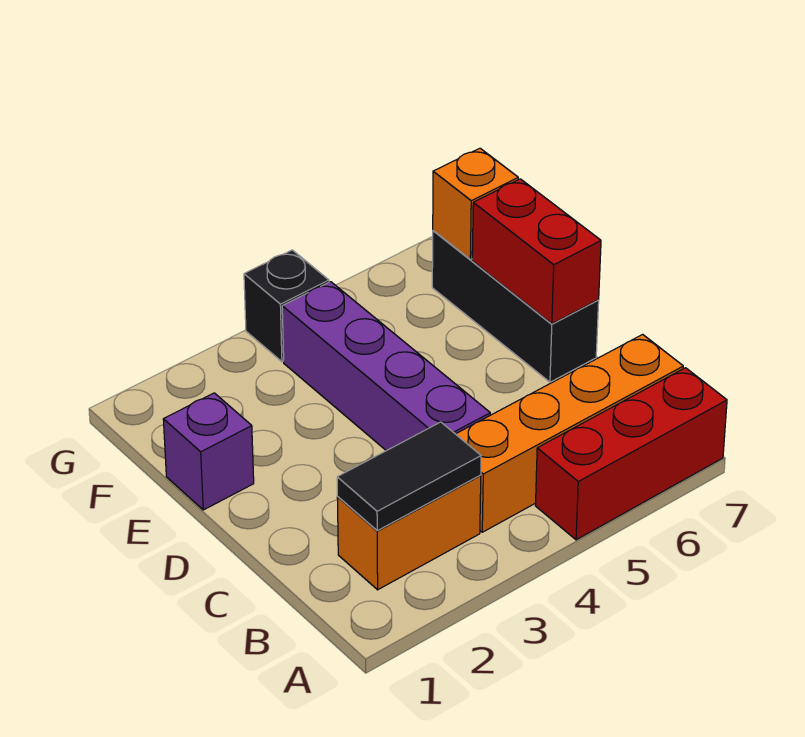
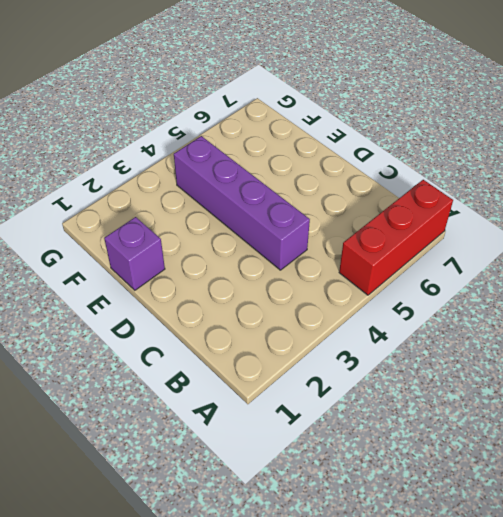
none -> orange brick B2:B3 level 1
none -> orange brick B4:B7 level 1

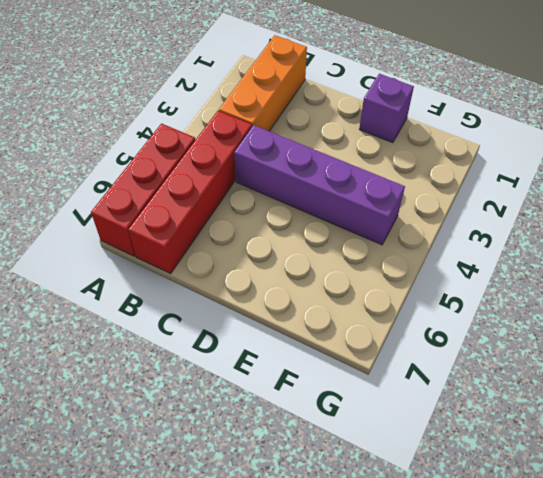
orange brick B1:B3 level 1 -> orange brick B2:B3 level 1
red brick B4:B7 level 1 -> orange brick B4:B7 level 1
none -> black brick D7:F7 level 1
none -> black brick G4 level 1

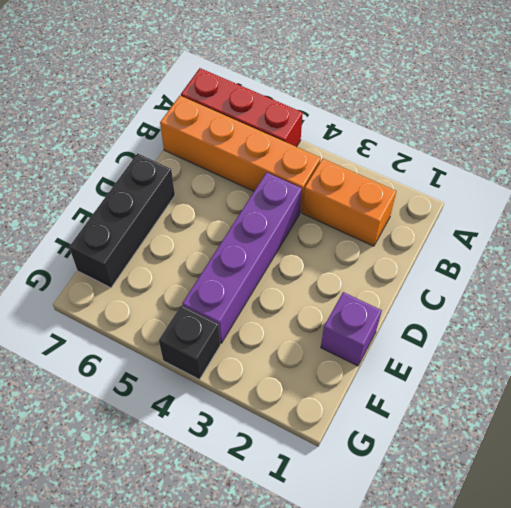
none -> black tile B2:B3 level 2
none -> red brick D7:E7 level 2

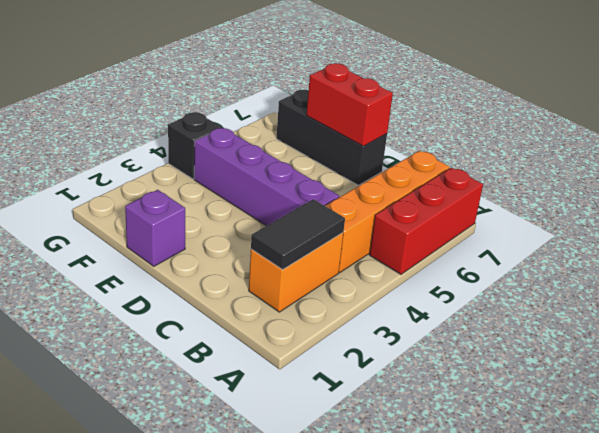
none -> orange brick F7 level 2

